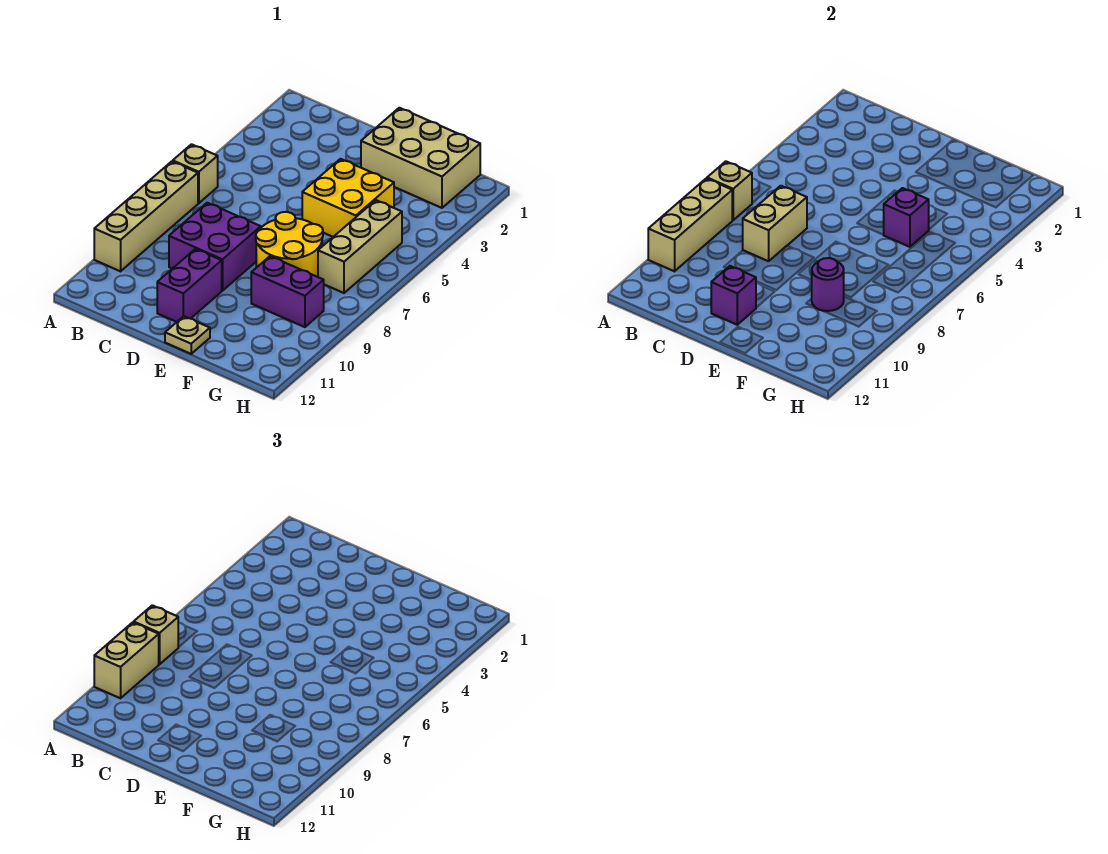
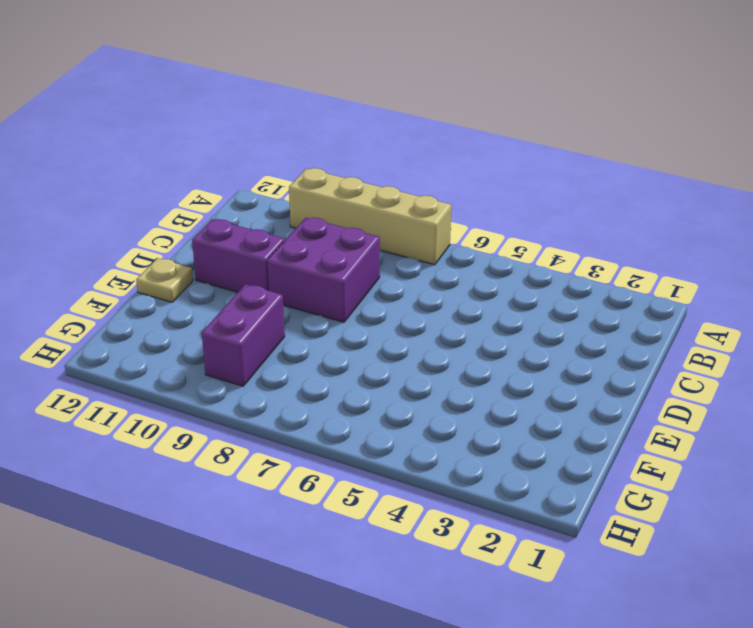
none -> tan brick A6 level 1
none -> tan brick E1:G2 level 1
none -> yellow brick E4:F5 level 1

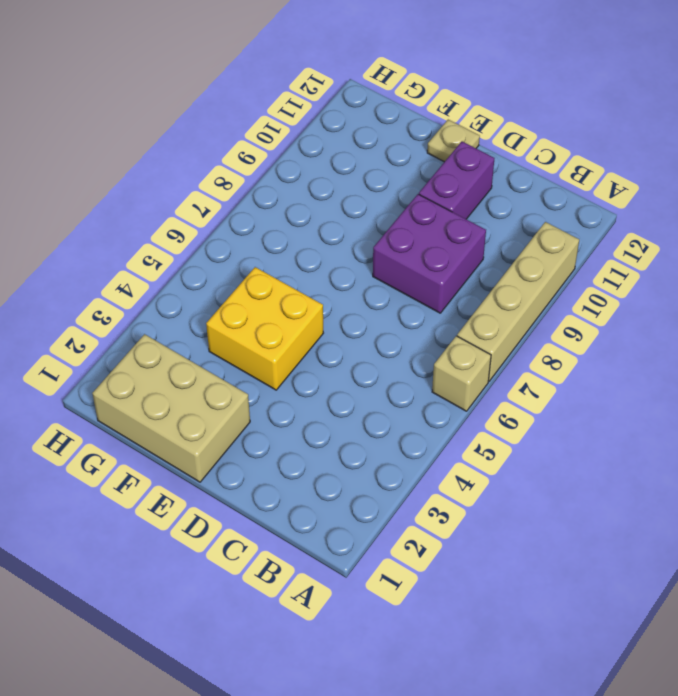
none -> yellow round brick E7:F8 level 1
none -> purple brick F9:G9 level 1
none -> tan brick G5:G7 level 1

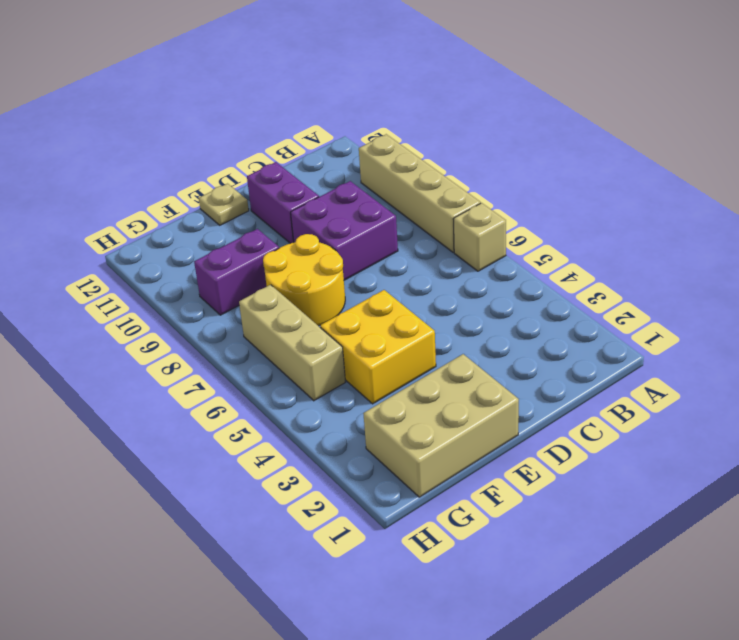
none -> tan brick A7 level 2
none -> tan brick A8:A10 level 2
none -> tan brick C7:C8 level 2

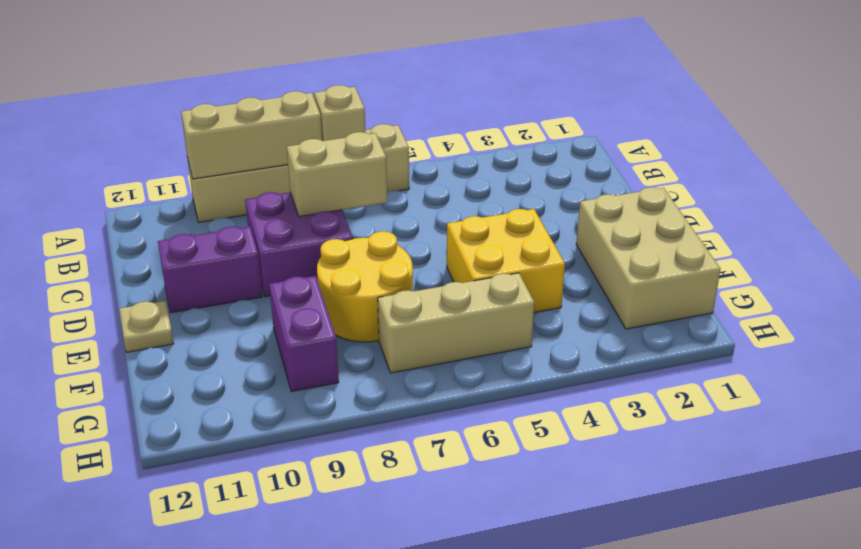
none -> purple brick D11 level 2
none -> purple brick F5 level 2
none -> purple round brick F9 level 2

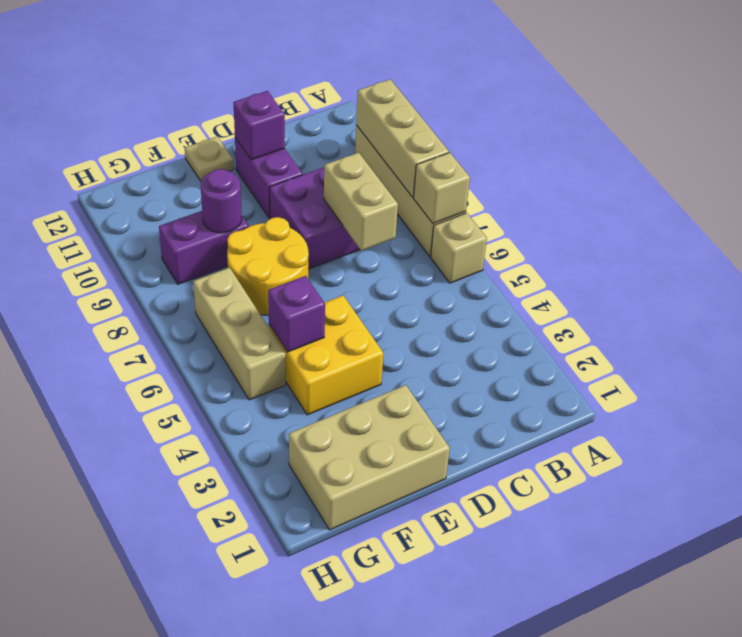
none -> tan brick A8 level 3
none -> tan brick A9:A10 level 3

